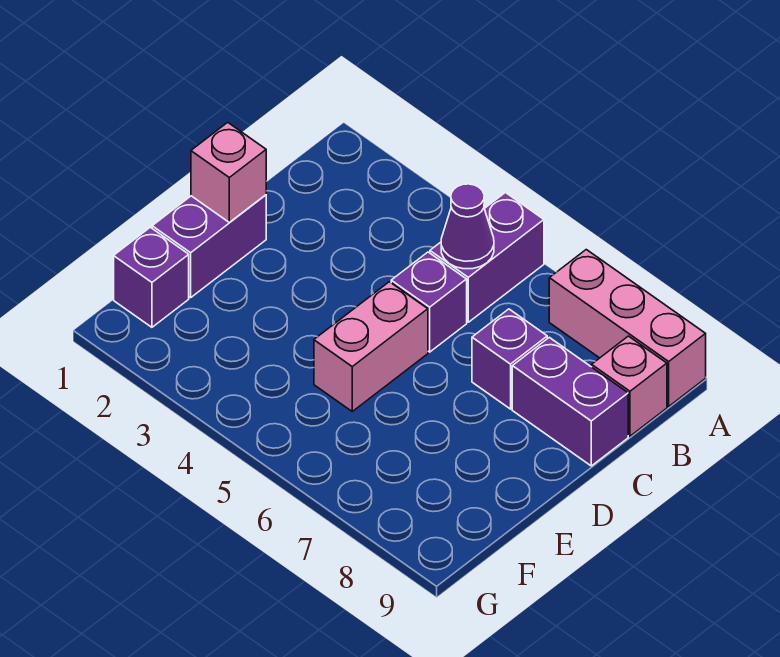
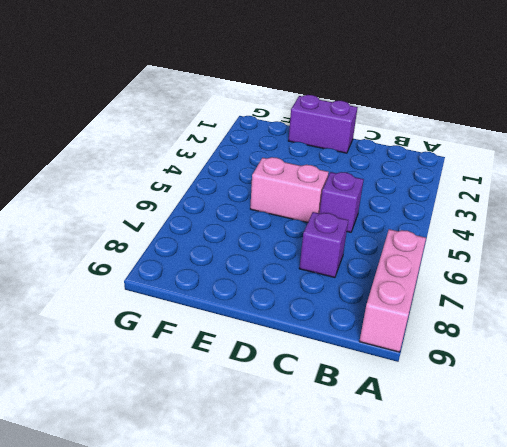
none -> purple brick A5:B5 level 1
none -> pink brick B9 level 1

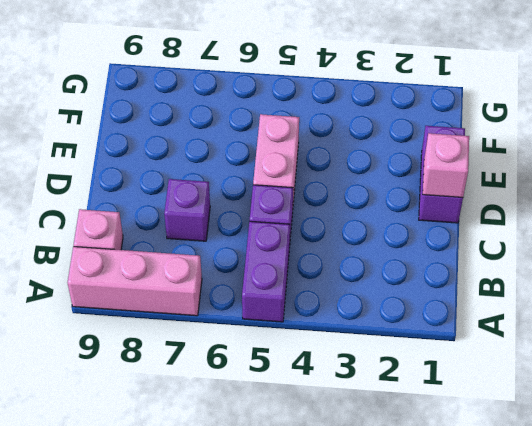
none -> purple brick C8:C9 level 1
none -> purple brick F1 level 1

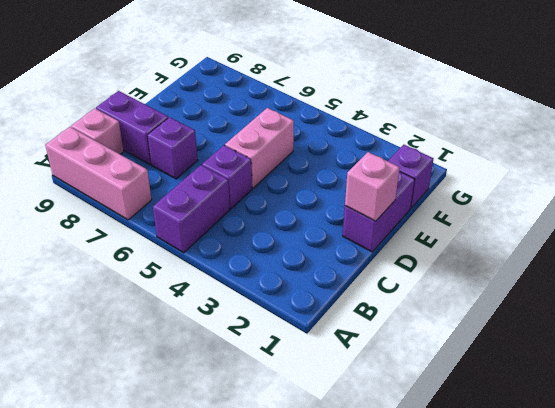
none -> purple cone B5 level 2

